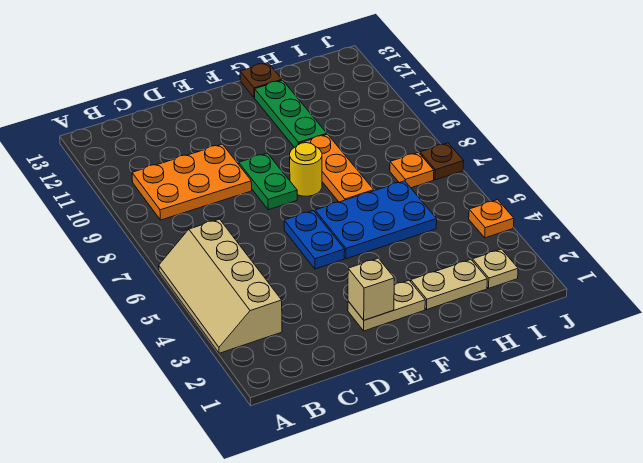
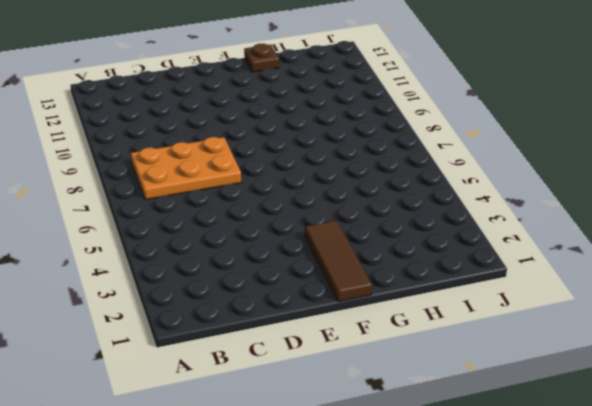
orange plate B7:D8 level 1 -> orange plate B9:D10 level 1
brown tile F1:F3 level 1 -> tan plate E2:F2 level 1
none -> tan slope A3:B6 level 1 top B
none -> blue plate E5:E6 level 1
none -> green plate E8:E9 level 1

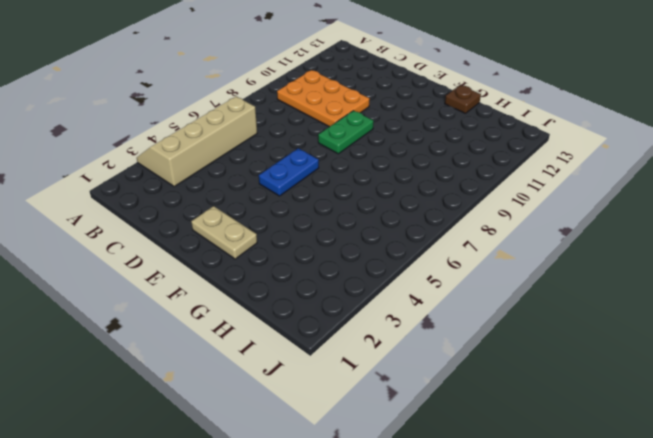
none -> blue plate F5:H6 level 1
none -> yellow round brick F8 level 1
none -> tan plate G2:H2 level 1

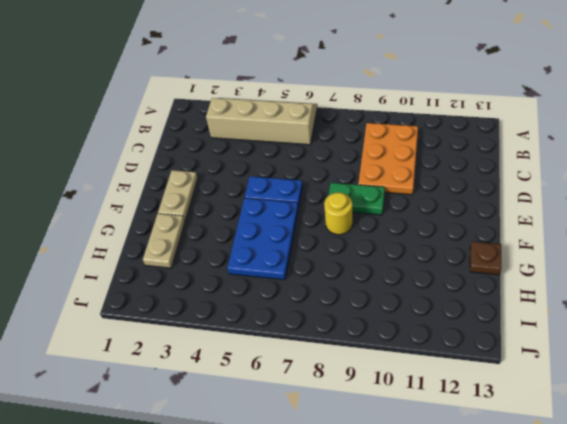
none -> orange plate G7:G9 level 1
none -> green plate G10:G12 level 1
none -> tan plate I2 level 1

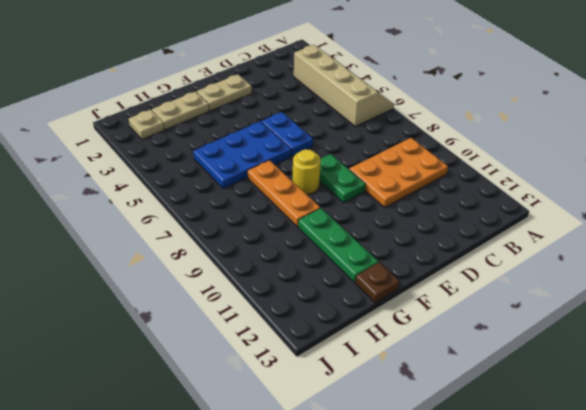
none -> orange plate I7 level 1
none -> orange plate J4 level 1
none -> brown plate J7 level 1

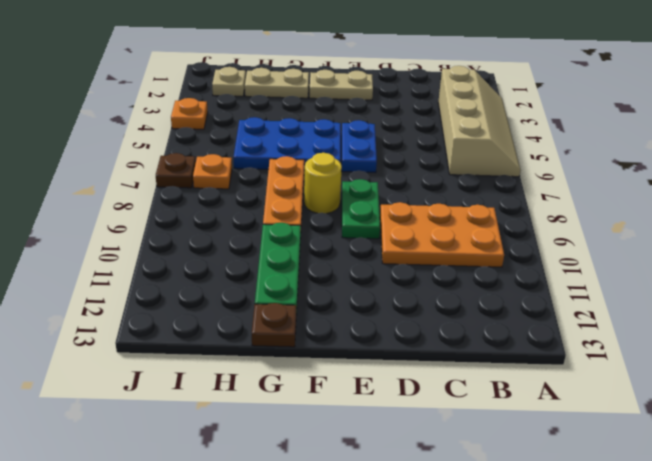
none -> tan brick E2 level 2

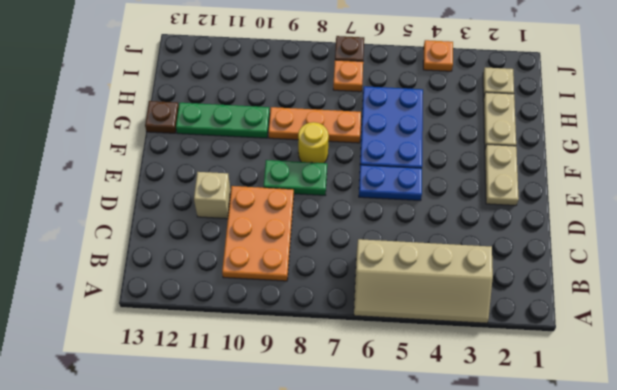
tan brick D11 level 1 -> tan brick E2 level 2

